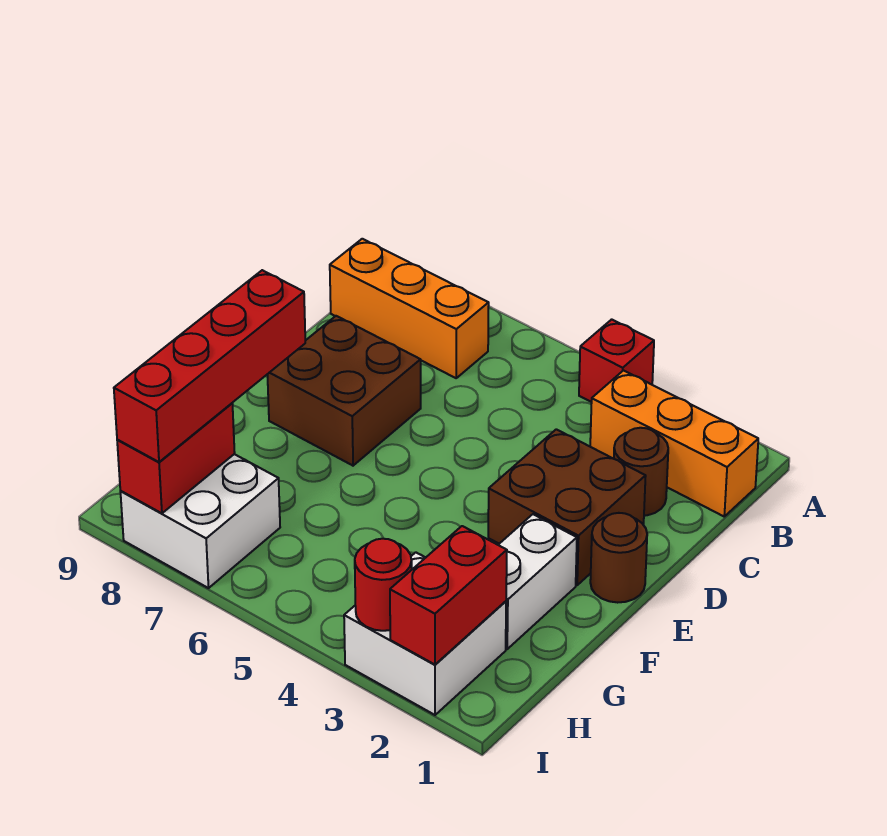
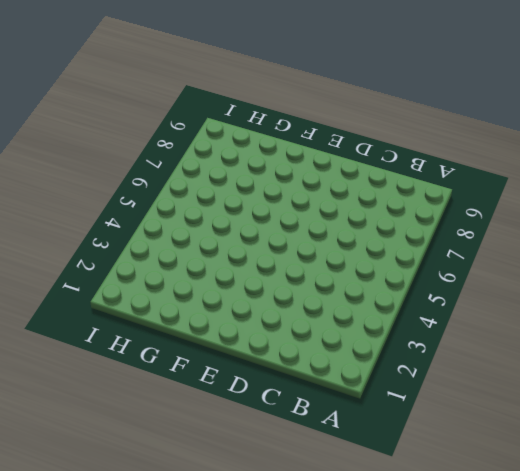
none -> red brick A4 level 1
none -> orange brick B1:B3 level 1
none -> orange brick B7:B9 level 1

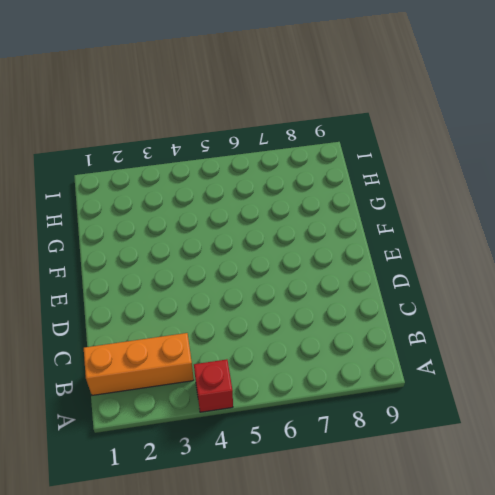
none -> orange brick B7:B9 level 1
none -> brown round brick C2 level 1
none -> brown brick D2:E3 level 1

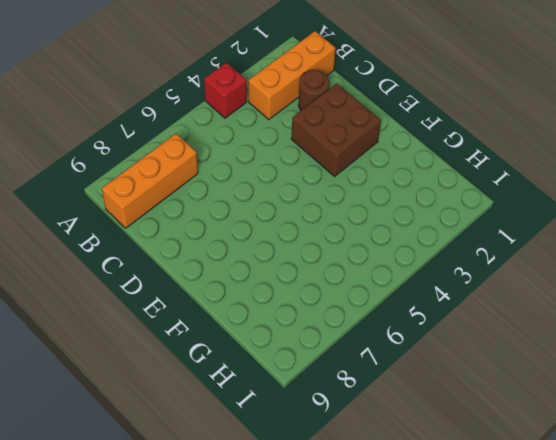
none -> brown brick D7:E8 level 1
none -> brown round brick E1 level 1
none -> white brick F2:G2 level 1

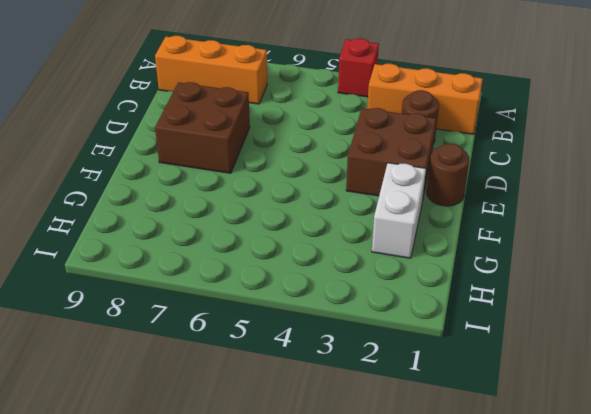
none -> white brick H2:I3 level 1
none -> white brick H7:I8 level 1
none -> red brick H2:I2 level 2

